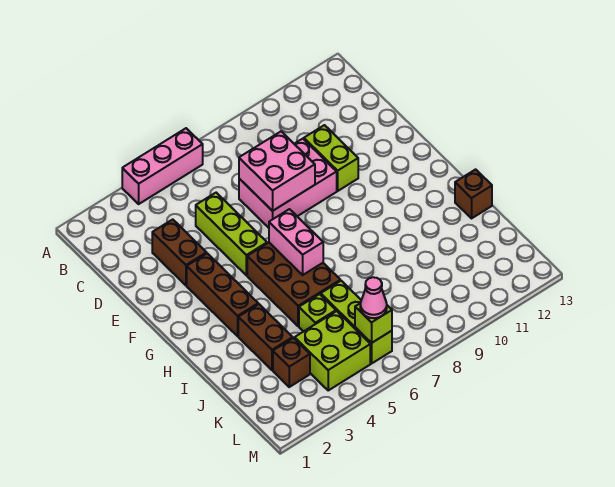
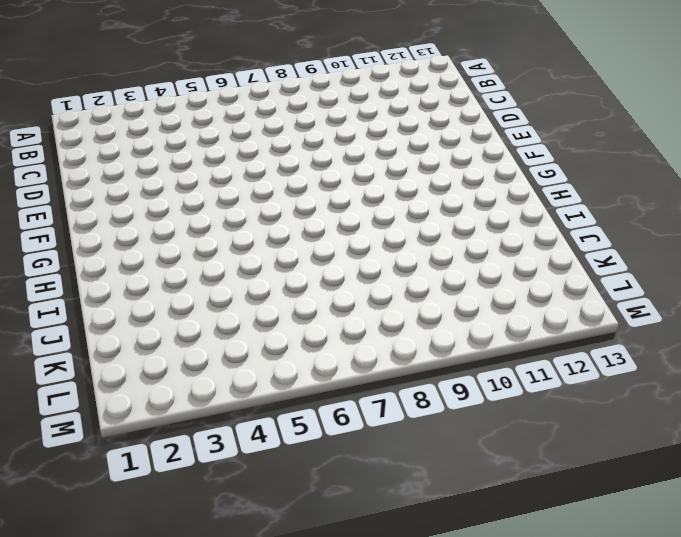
none -> pink brick A4:A6 level 1
none -> brown brick D3:E3 level 1
none -> lime brick D5:F5 level 1

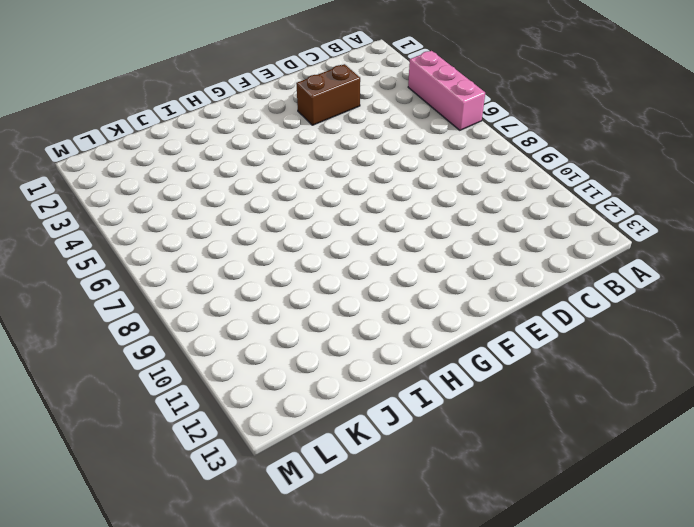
none -> lime brick D5:F5 level 1
none -> pink brick D7:E9 level 1
none -> lime brick D10:E10 level 1

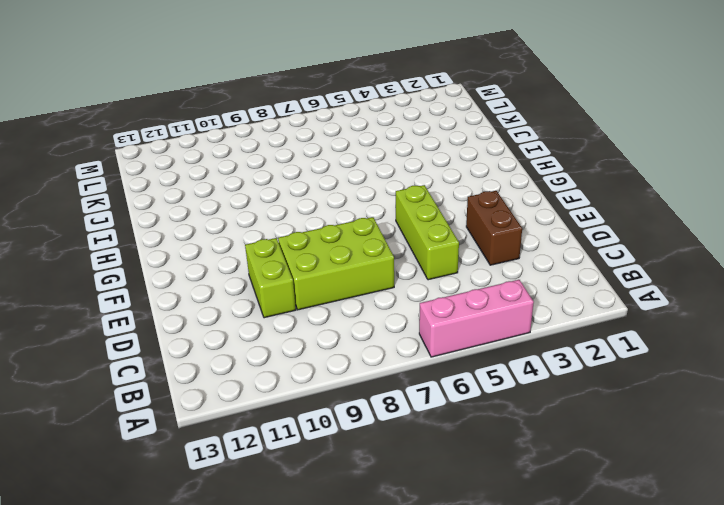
lime brick D7:E9 level 1 -> pink brick D7:E9 level 1
none -> brown brick F3:H3 level 1
none -> brown brick G5:I6 level 1
none -> brown brick I3:J3 level 1

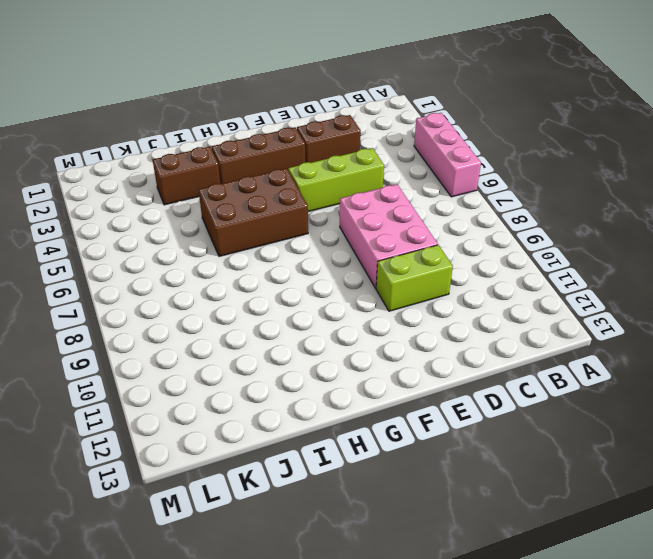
none -> brown brick I13 level 1
none -> lime brick J5 level 1
none -> lime brick J6:L6 level 1

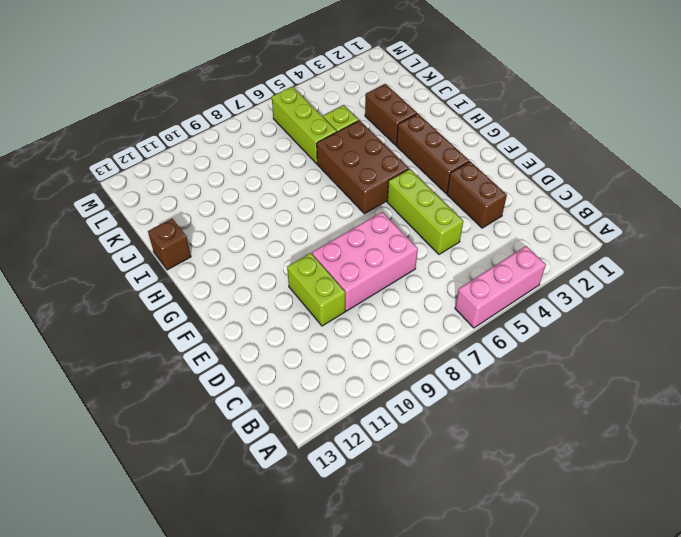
none -> brown brick K3 level 1
none -> lime brick K4:L5 level 1
none -> pink brick D7:E8 level 2

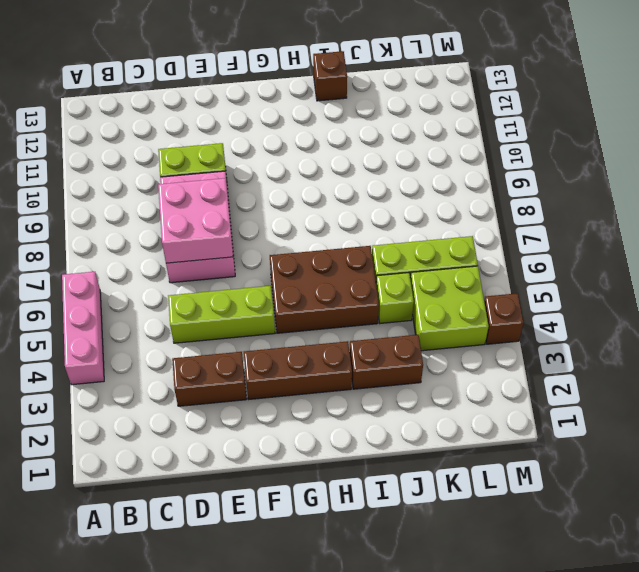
brown brick M4 level 1 -> brown brick K3 level 1
none -> pink brick G6:H6 level 2
none -> lime brick L6 level 2
none -> pink cone L6 level 3

